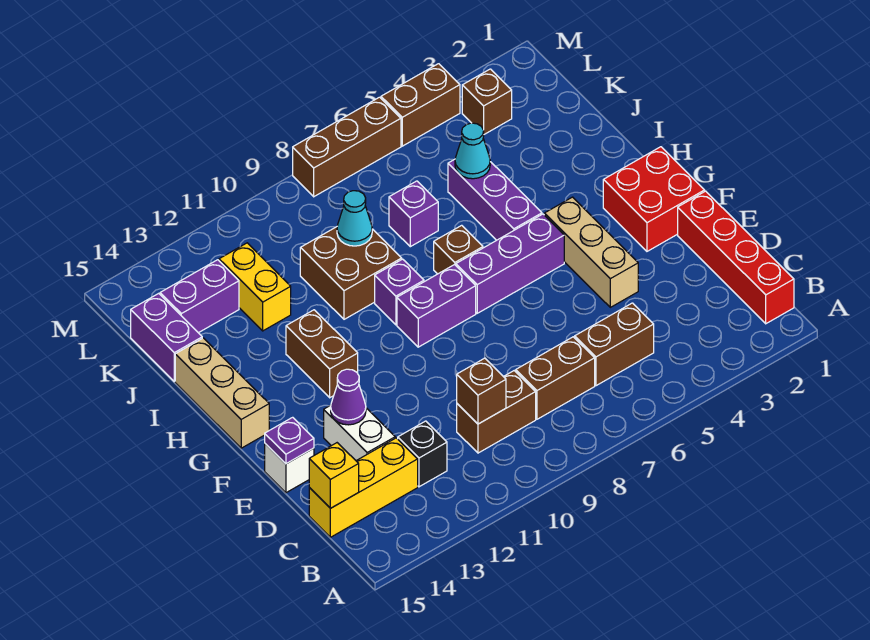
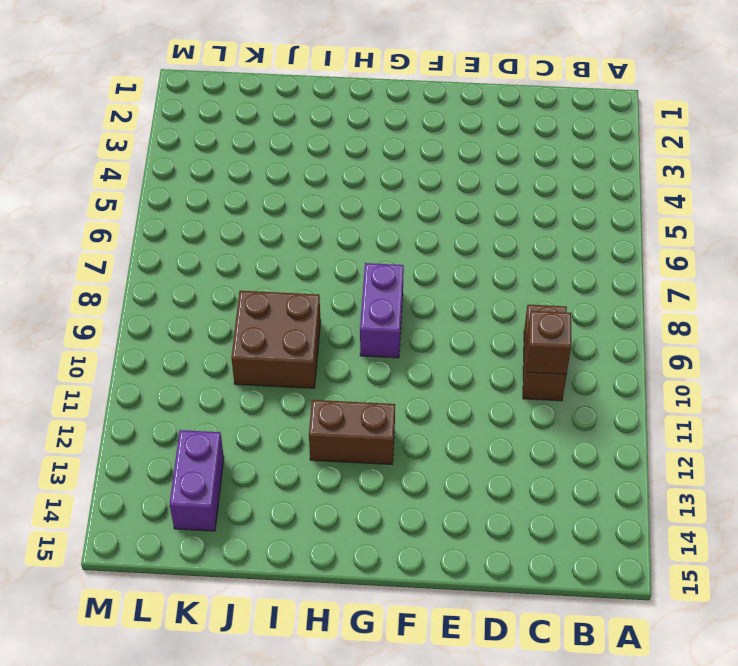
none -> red brick B1:E1 level 1
none -> brown brick C5:C6 level 1
none -> brown brick C7:C8 level 1
none -> black brick C12 level 1

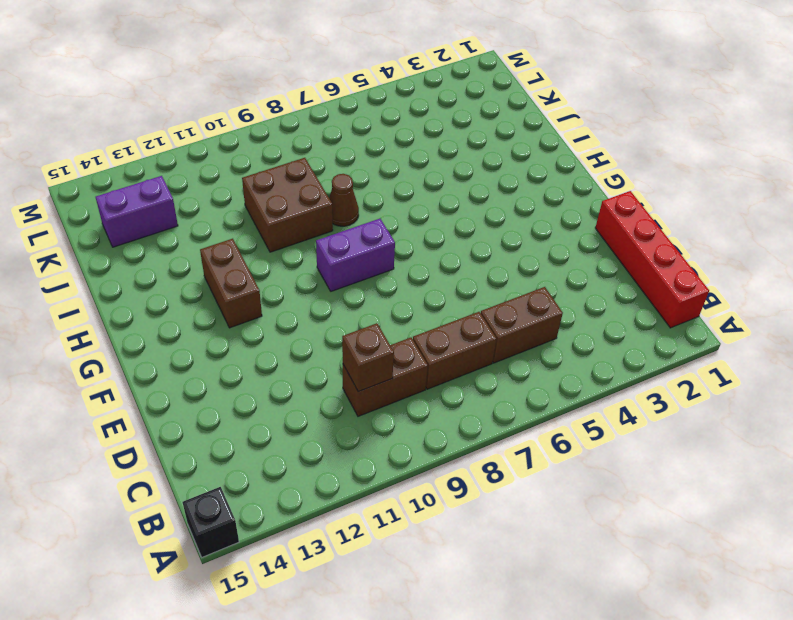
black brick A15 level 1 -> black brick C12 level 1
brown cone I8 level 1 -> none
none -> yellow brick C13:C15 level 1
none -> white brick D13:E13 level 1
none -> tan brick E4:G4 level 1
none -> white brick E15 level 1

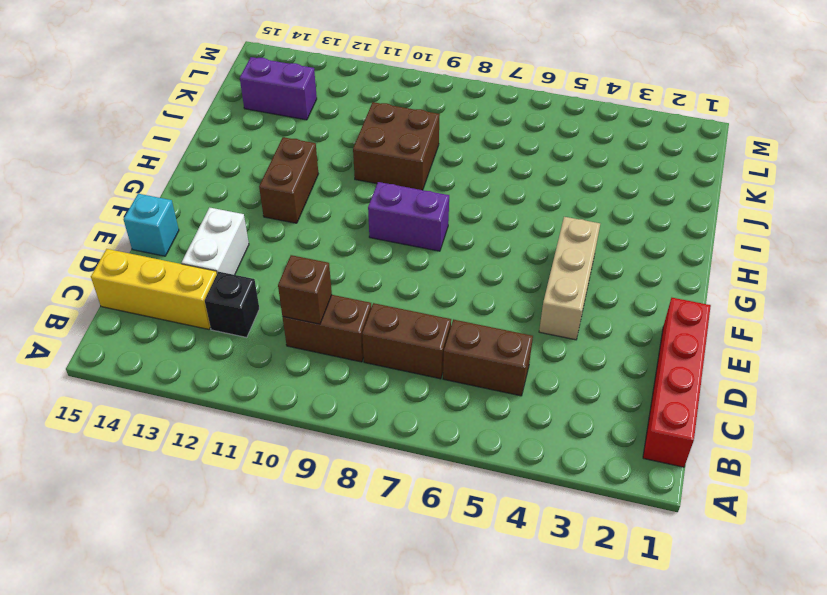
cyan brick E15 level 1 -> white brick E15 level 1
none -> red brick F1:G2 level 1
none -> purple brick G5:G7 level 1
none -> tan brick G15:I15 level 1
none -> purple brick H5:J5 level 1

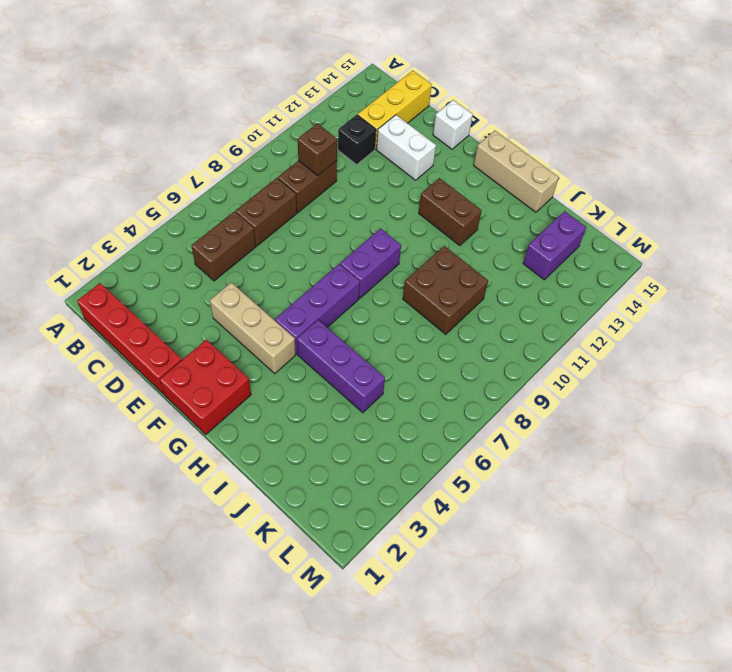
none -> brown brick H7 level 1
none -> purple brick H9 level 1
none -> purple brick J7 level 1
none -> yellow brick J12:K12 level 1

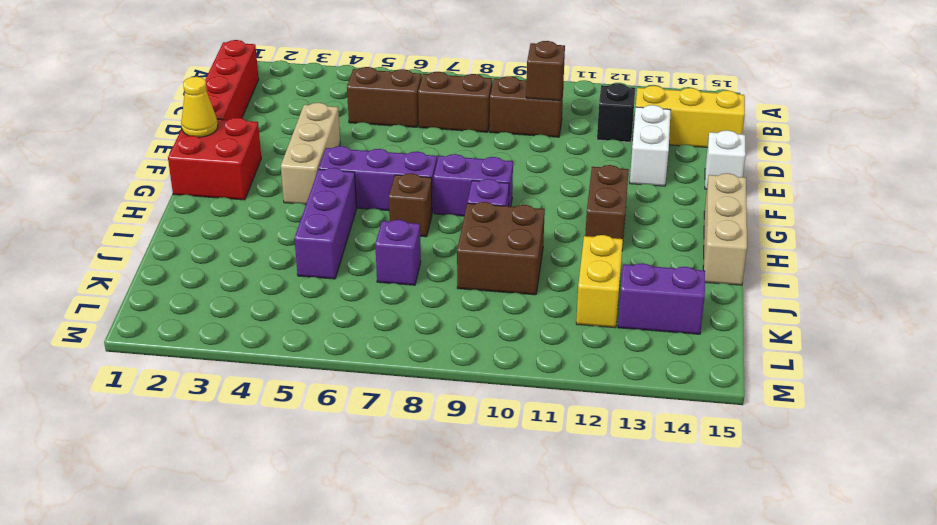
yellow cone F1 level 2 -> none
none -> purple brick J15:K15 level 1
none -> brown brick L3 level 1
none -> brown brick M4:M5 level 1
none -> brown brick M6:M8 level 1

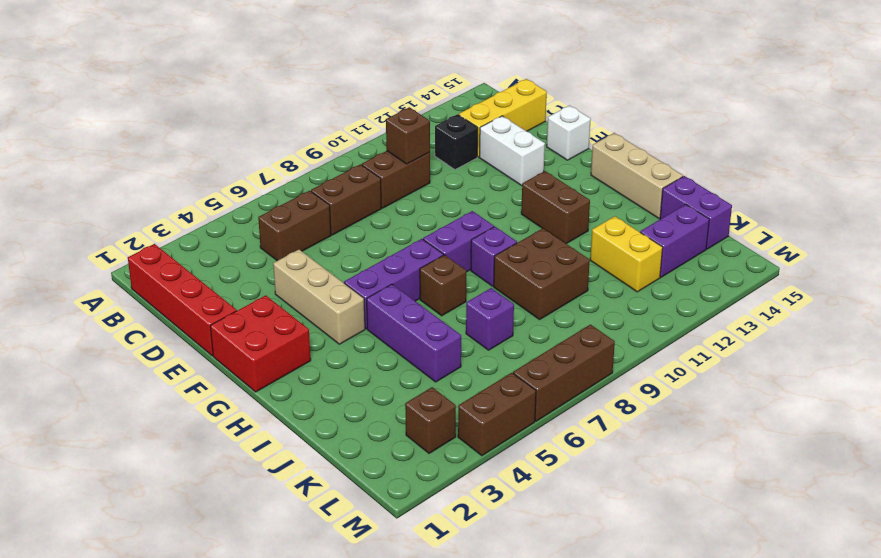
none -> yellow brick C15 level 2
none -> purple cone E13 level 2
none -> purple plate E15 level 2
none -> cyan cone J5 level 2

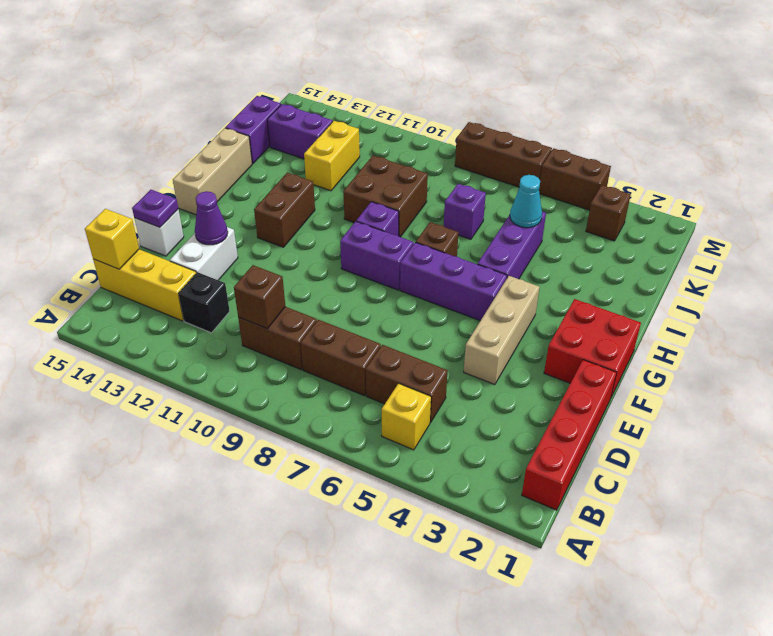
yellow brick B5 level 1 -> none
none -> cyan cone J9 level 2

